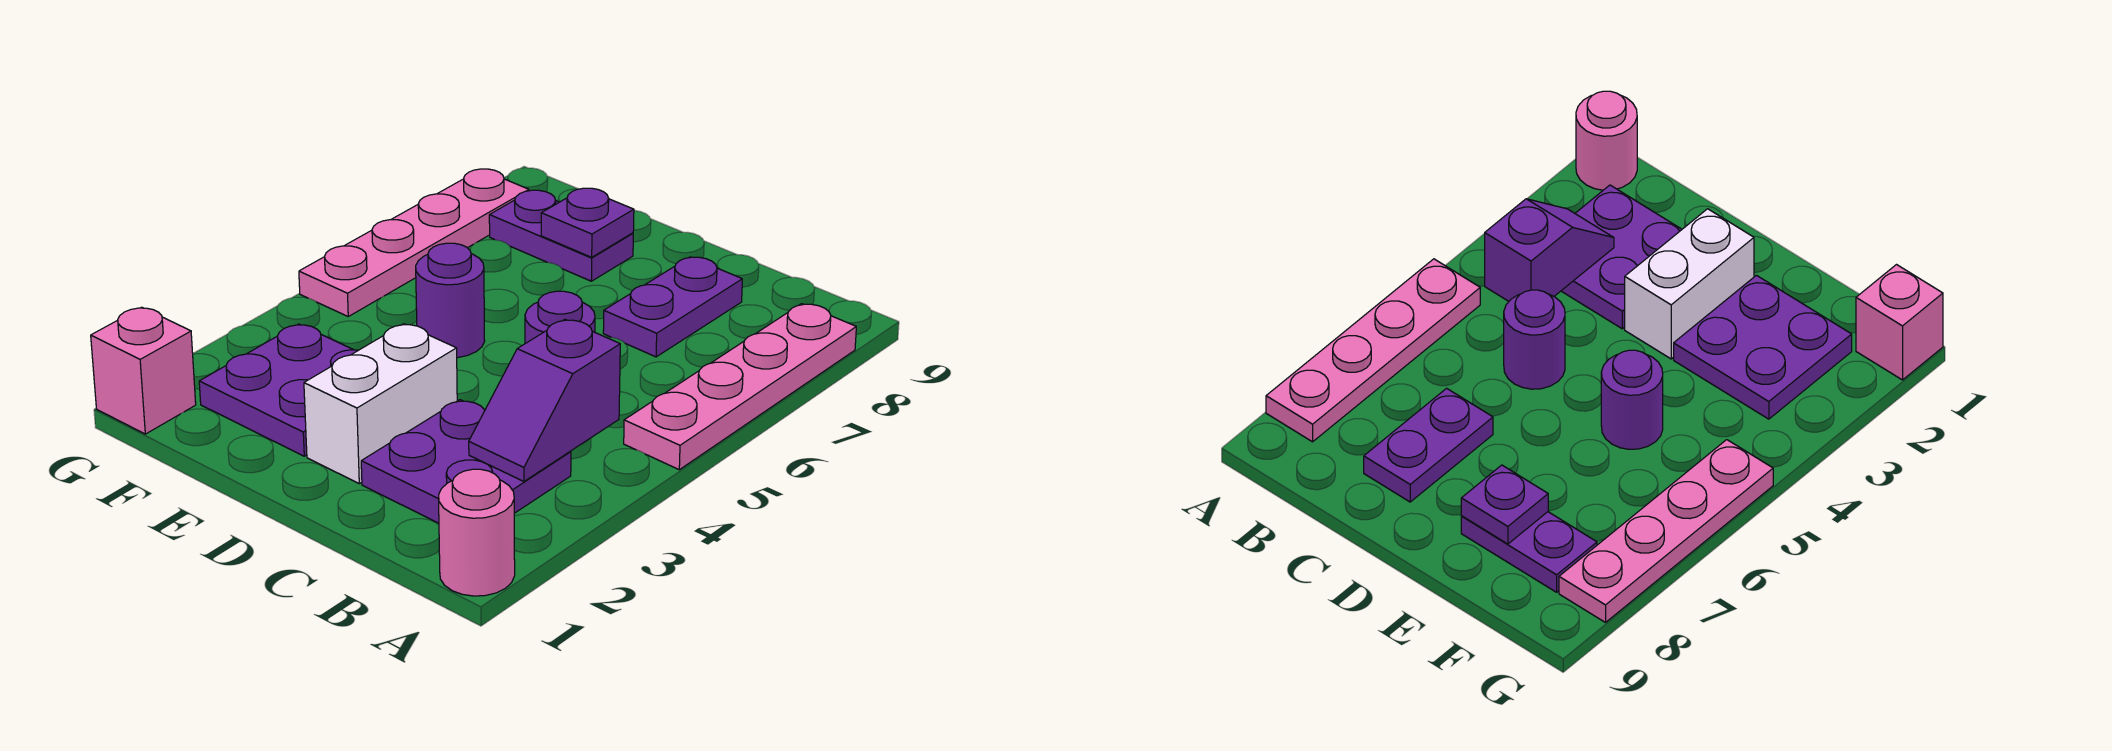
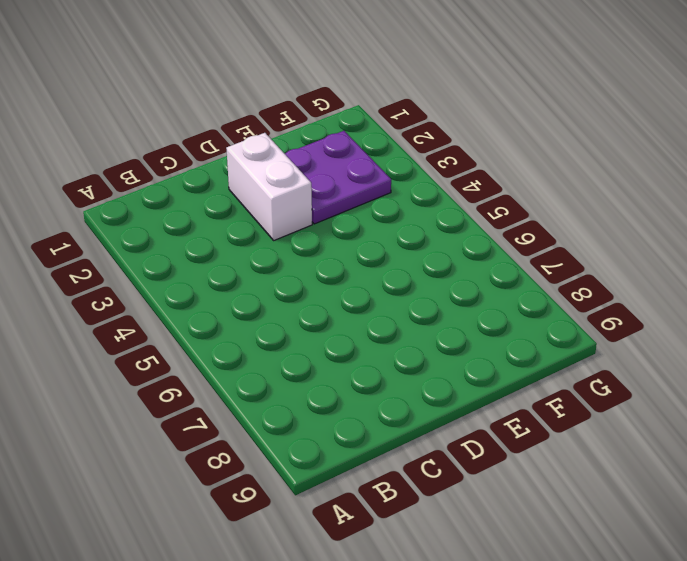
none -> pink round brick A1 level 1
none -> pink plate A5:A8 level 1
none -> purple plate B2:C3 level 1

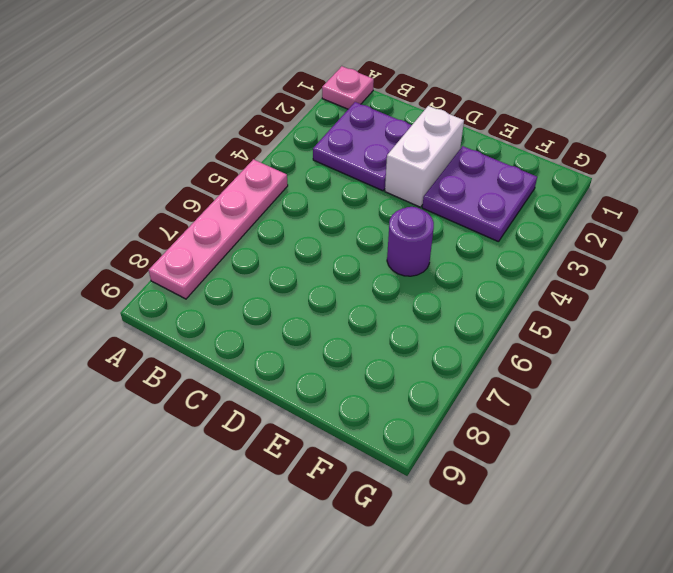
pink plate A1 level 1 -> pink round brick A1 level 1
none -> purple round brick C5 level 1
none -> purple plate C7:C8 level 1
none -> purple plate E8:F8 level 1

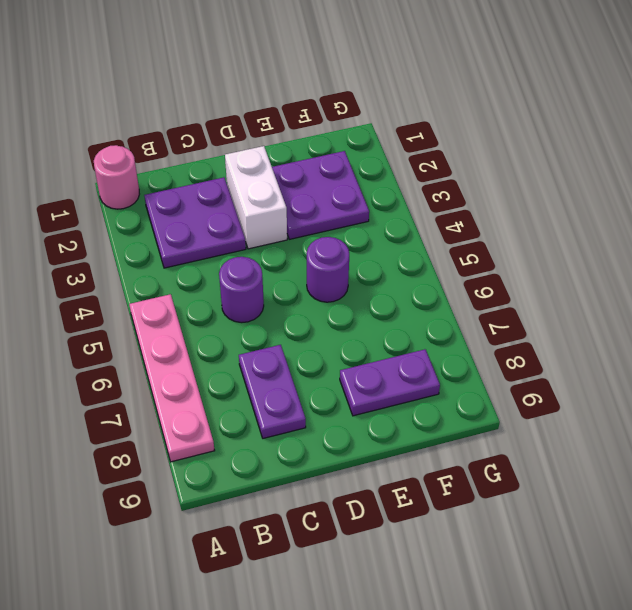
none -> pink brick G1 level 1
none -> pink plate G5:G8 level 1
none -> purple slope B3:B4 level 2 top 4

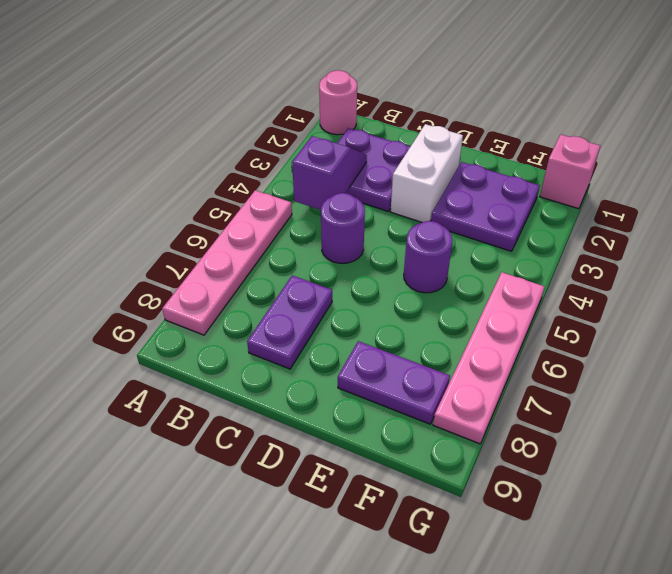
none -> purple plate E8 level 2

